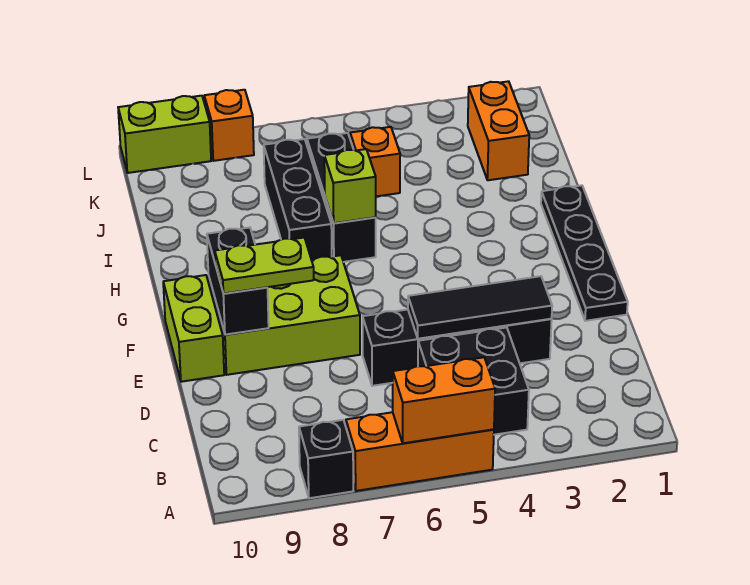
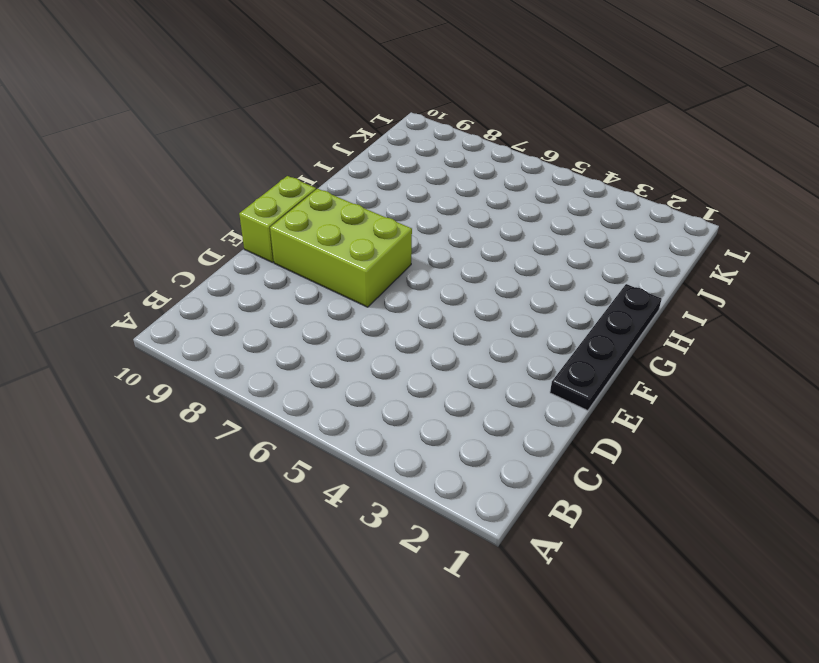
none -> orange brick A5:A7 level 1
none -> black brick A8 level 1
none -> black brick B4:C5 level 1

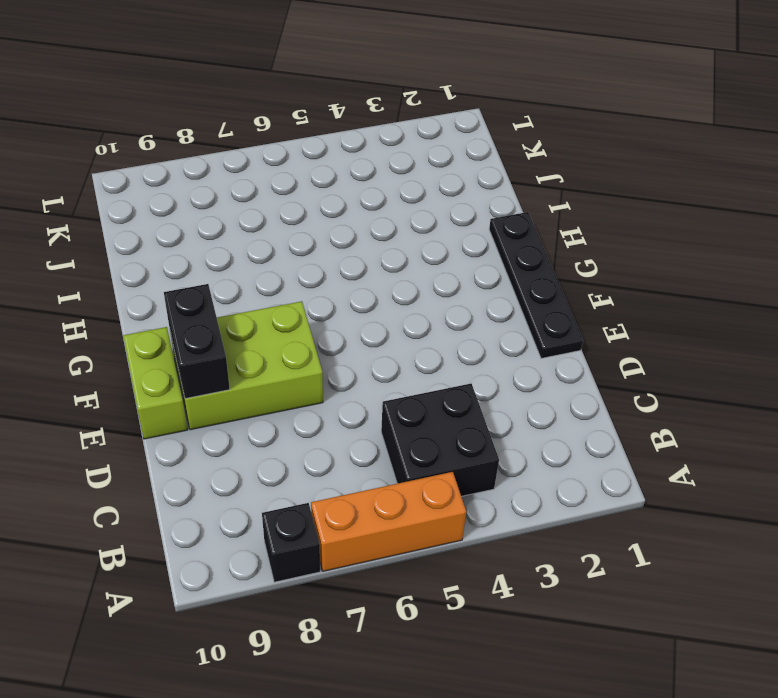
none -> black brick D3:D6 level 1
none -> black brick H6:J6 level 1
none -> black brick H7:J7 level 1

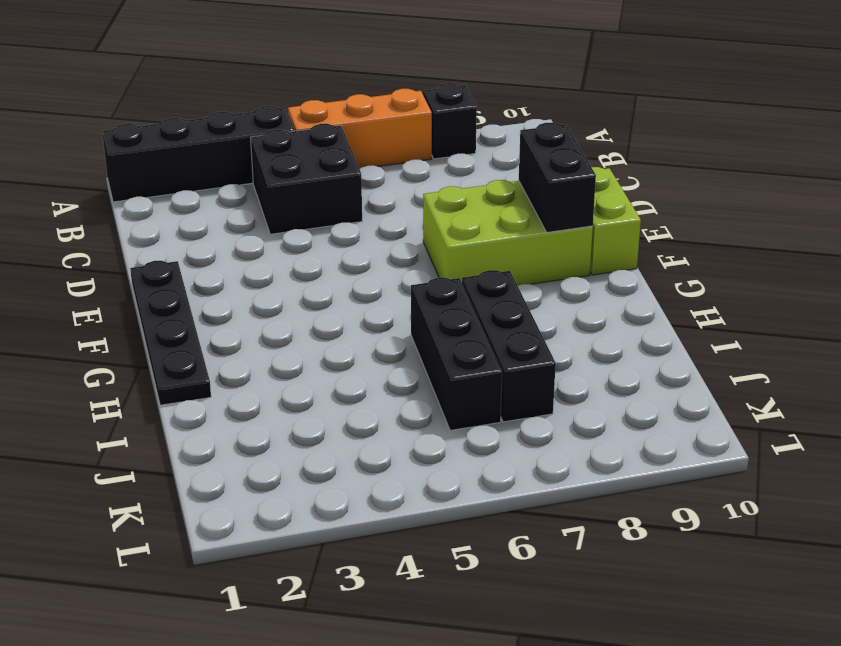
black brick A1:A4 level 1 -> black brick D3:D6 level 1
none -> orange brick J2:K2 level 1
none -> orange brick J5 level 1
none -> orange brick L8 level 1

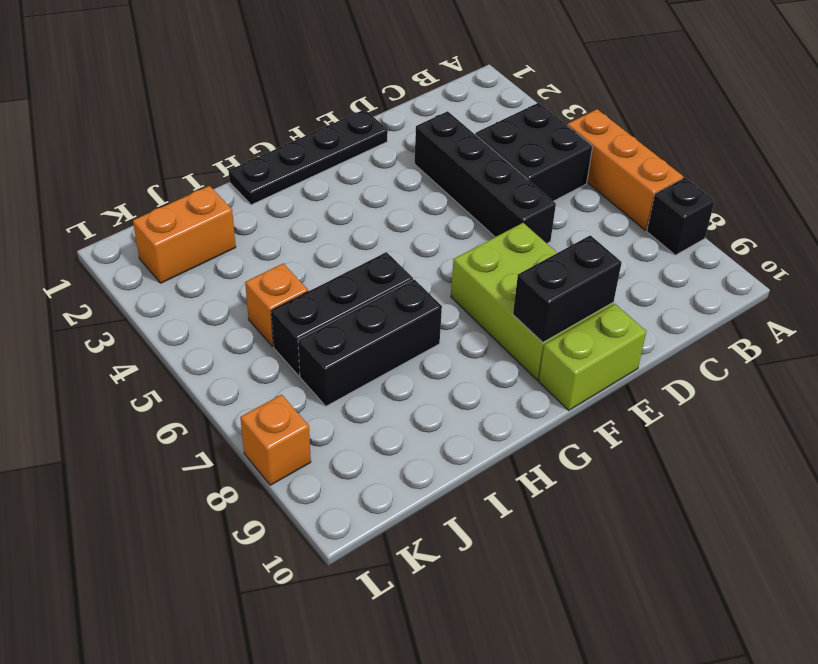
none -> lime brick L9:L10 level 1
none -> orange brick A5:A6 level 2
none -> black tile D3:D5 level 2

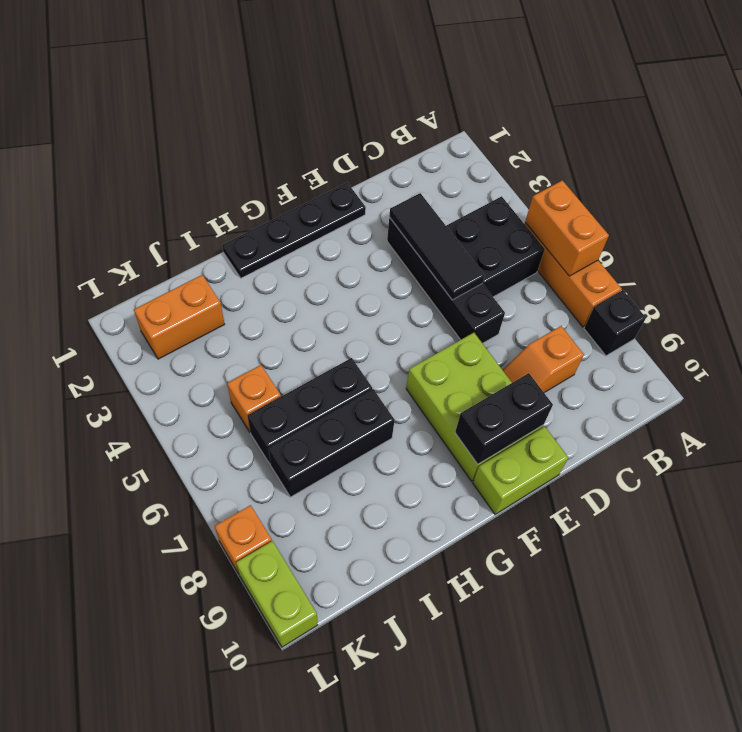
orange slope C8:D8 level 1 top C -> none
none -> lime brick H6 level 2
none -> lime plate E8:E9 level 3

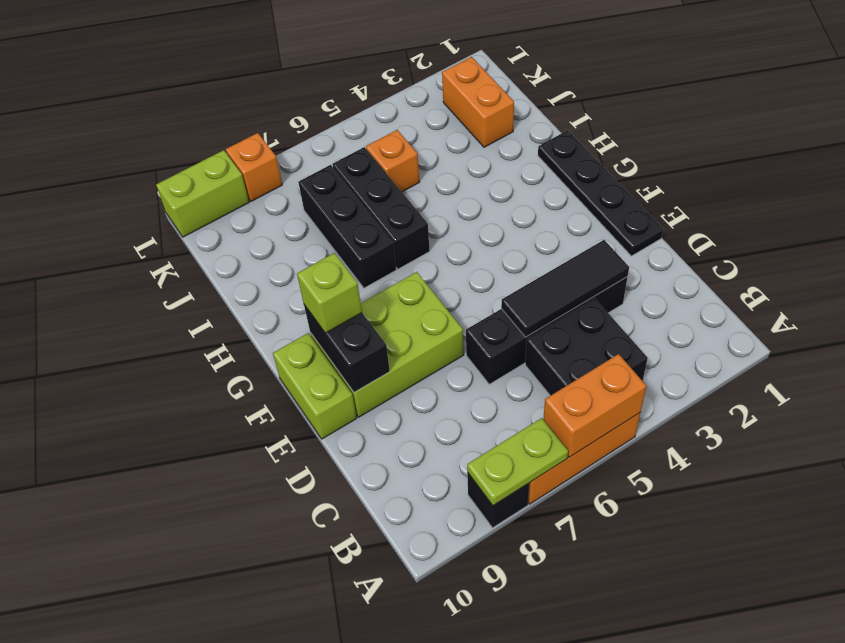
lime plate A7:A8 level 2 -> lime plate E8:E9 level 3
lime brick F9 level 3 -> lime brick H6 level 2

